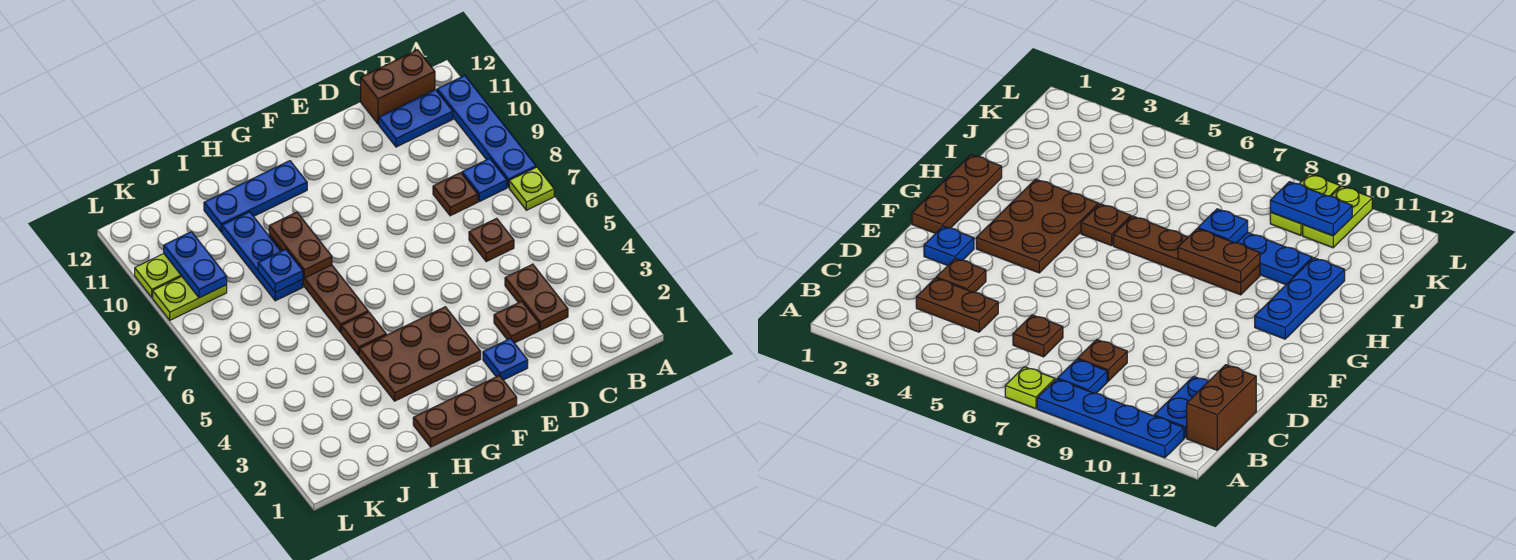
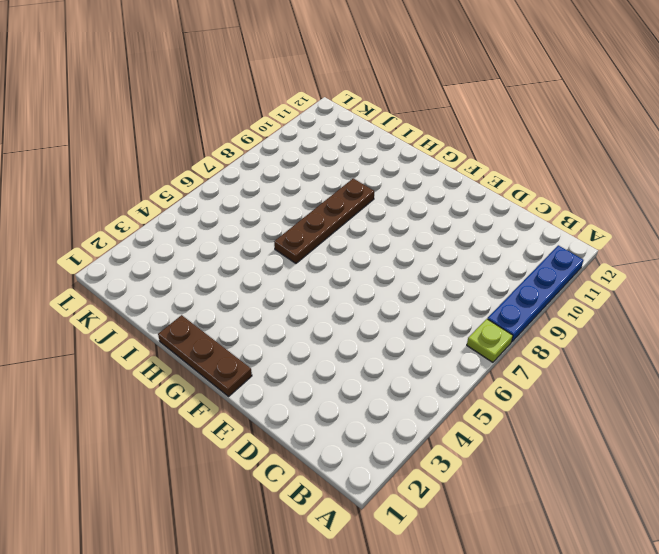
none -> blue plate B8 level 1
none -> blue plate B11:C11 level 1
none -> brown brick B12:C12 level 1

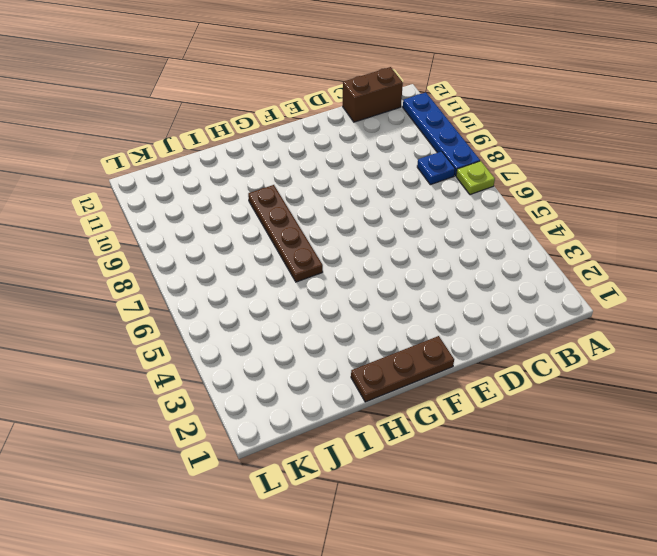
none -> blue plate B11:C11 level 1
none -> brown plate C3:C4 level 1
none -> brown plate C6 level 1

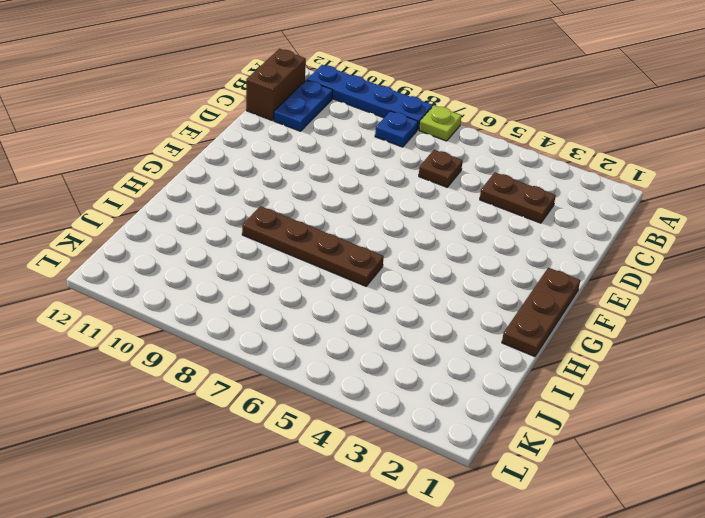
none -> brown plate C8 level 1
none -> brown plate D3 level 1
none -> blue plate E2 level 1

